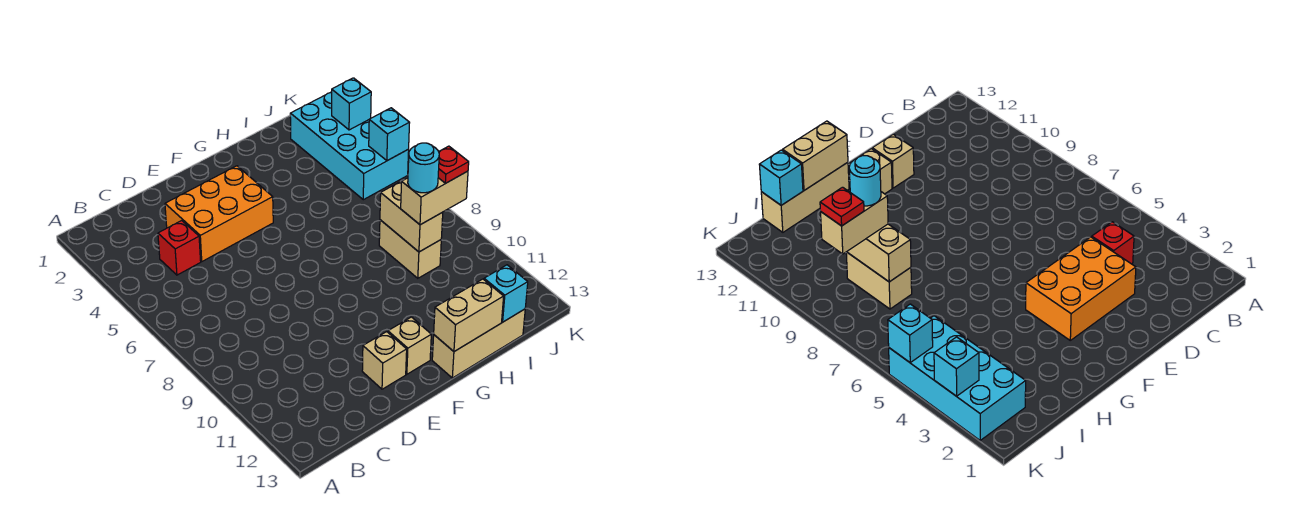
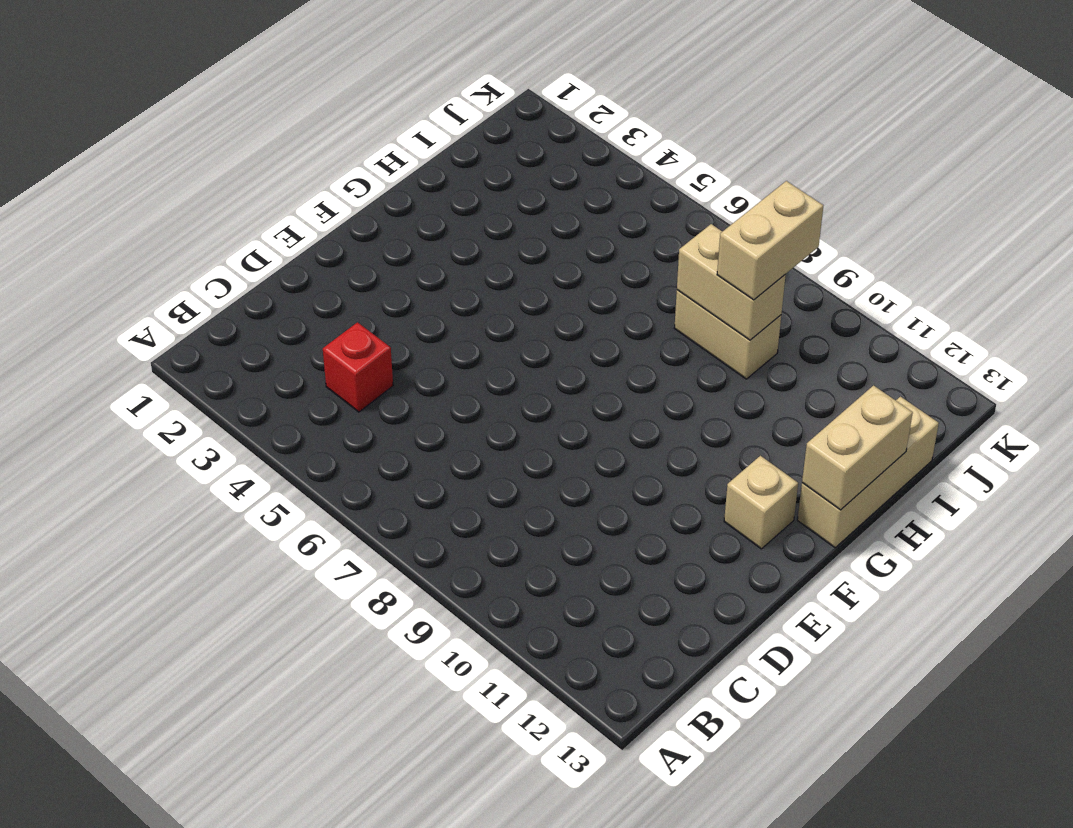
none -> orange brick D3:F4 level 1
none -> tan brick E12 level 1
none -> cyan brick J2:K5 level 1

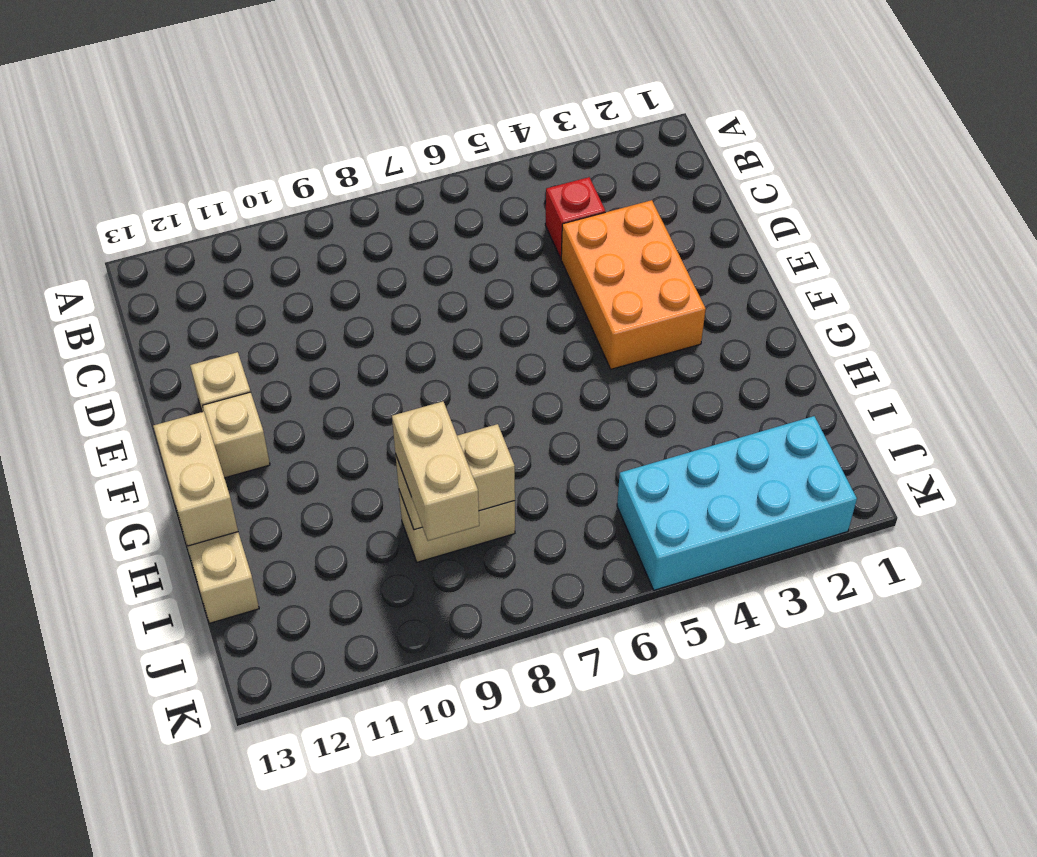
none -> cyan brick I13 level 2
none -> cyan brick K3 level 2
none -> cyan brick K5 level 2

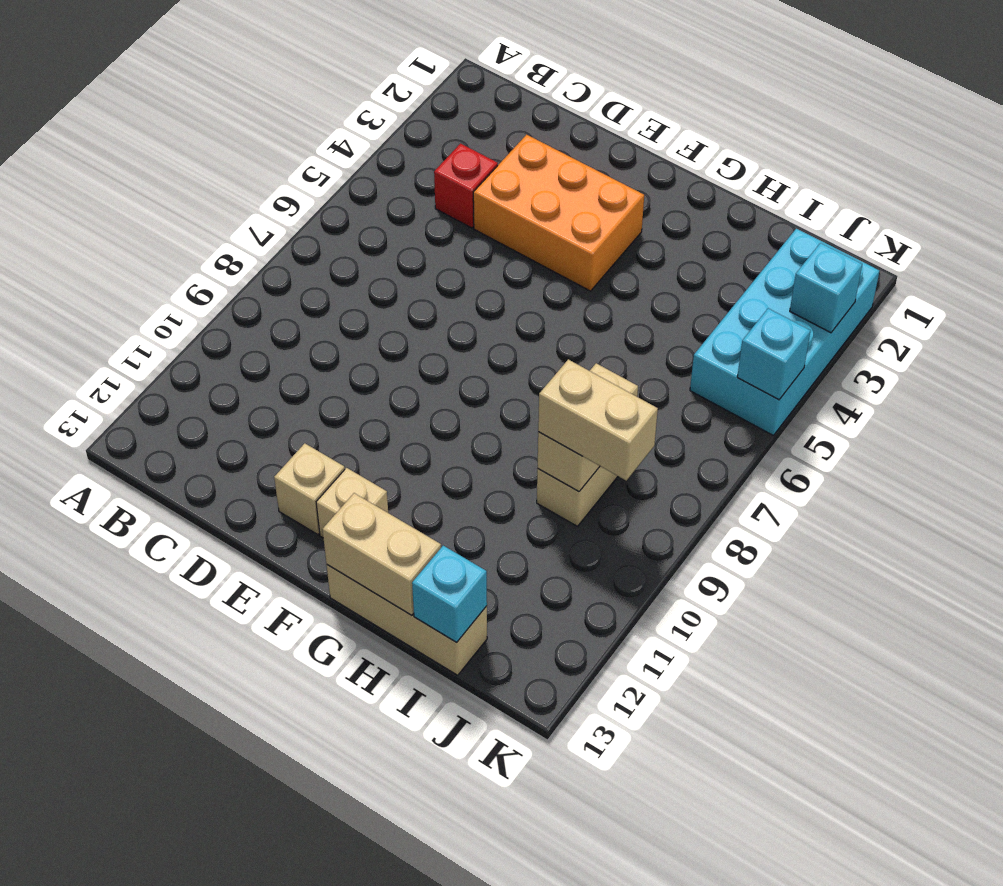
none -> cyan round brick I9 level 4
none -> red plate J9 level 4

